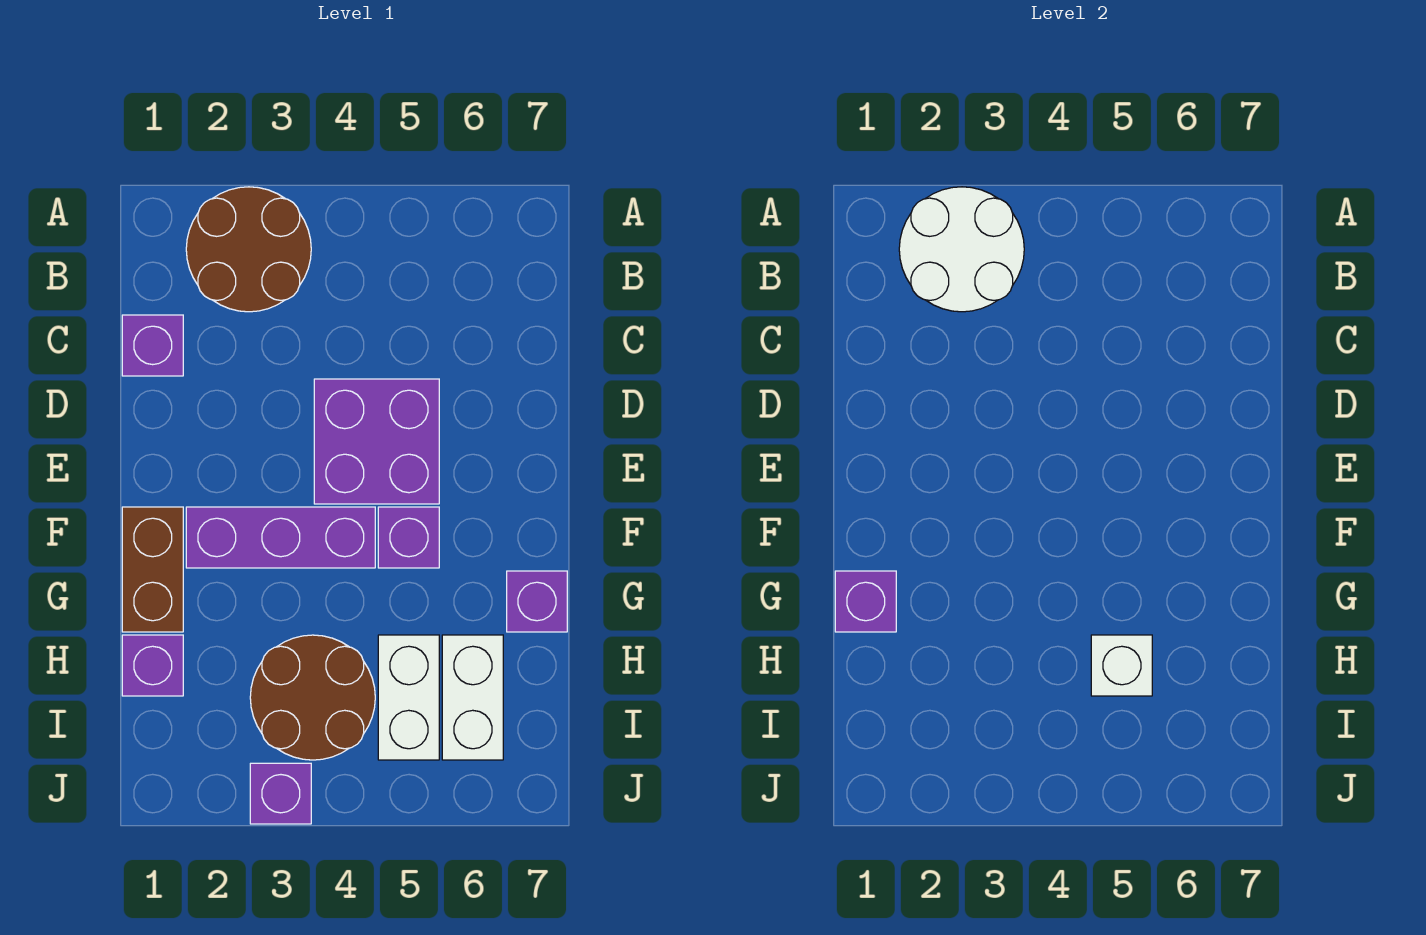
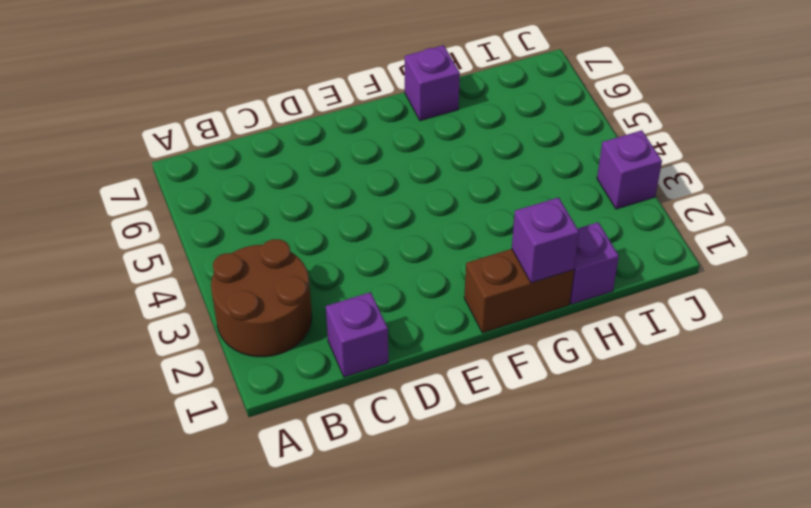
none -> purple brick D4:E5 level 1
none -> purple brick F2:F4 level 1
none -> purple brick F5 level 1

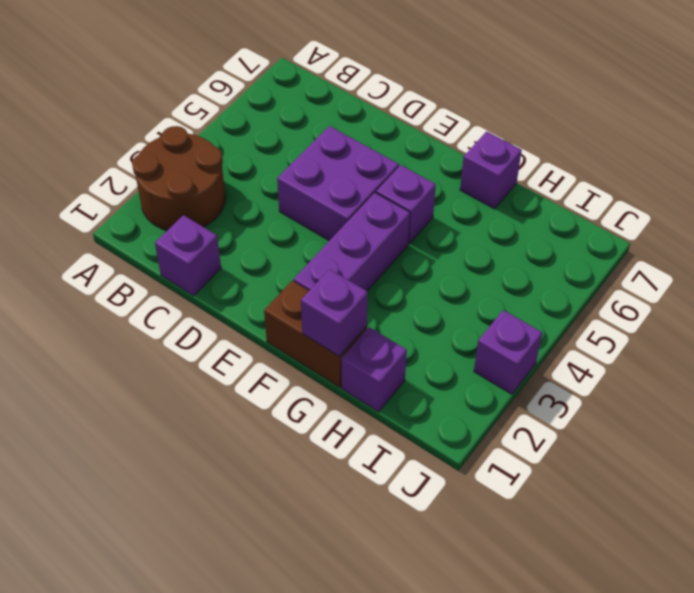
none -> brown round brick H3:I4 level 1
none -> white brick H5:I5 level 1
none -> white brick H6:I6 level 1

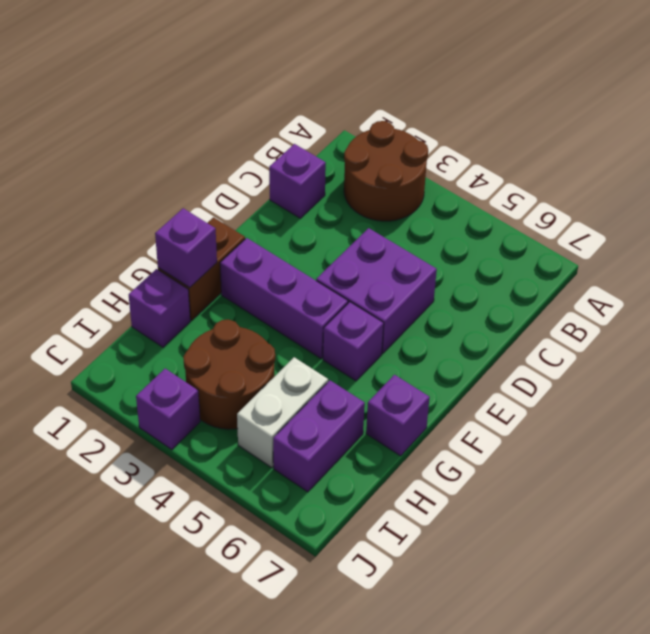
purple brick H6:I6 level 1 -> white brick H6:I6 level 1
none -> white round brick A2:B3 level 2
none -> white brick H5 level 2

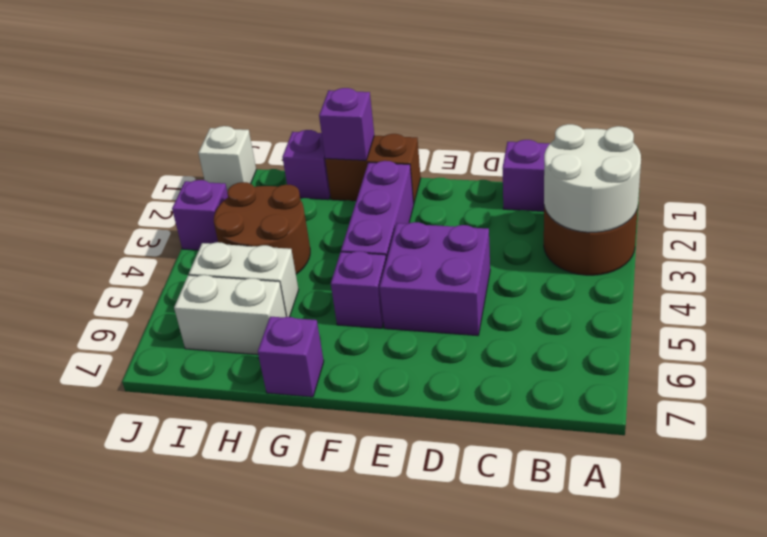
white brick J1 level 1 -> white brick H5 level 2

